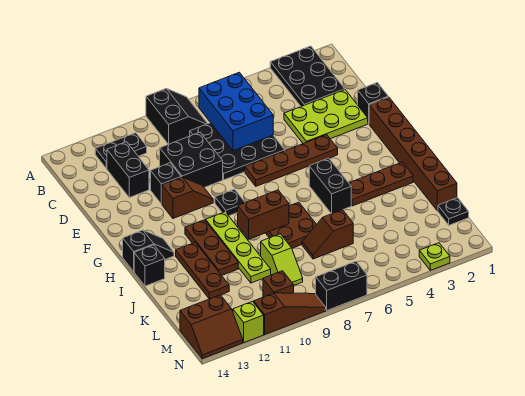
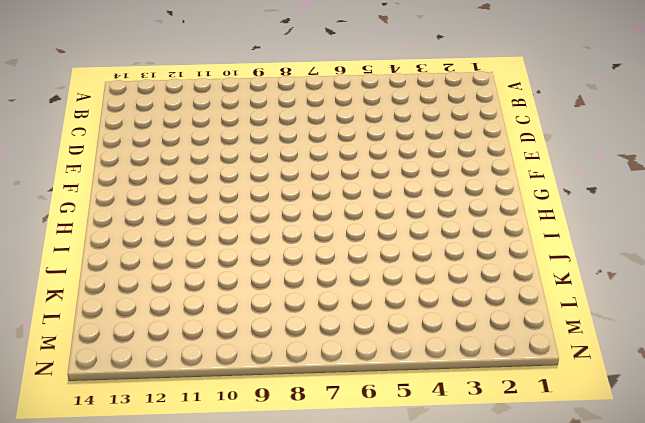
none -> black plate A2:C3 level 1
none -> black slope A8:B9 level 1 top 9
none -> black plate B11:B12 level 1
none -> black plate C6:E8 level 1

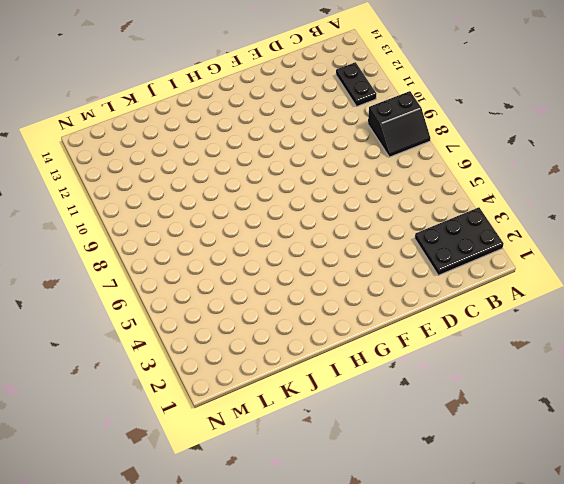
none -> black plate C6:E8 level 1
none -> black brick C12:D12 level 1
none -> lime plate D2:E4 level 1
none -> black brick D9:E10 level 1

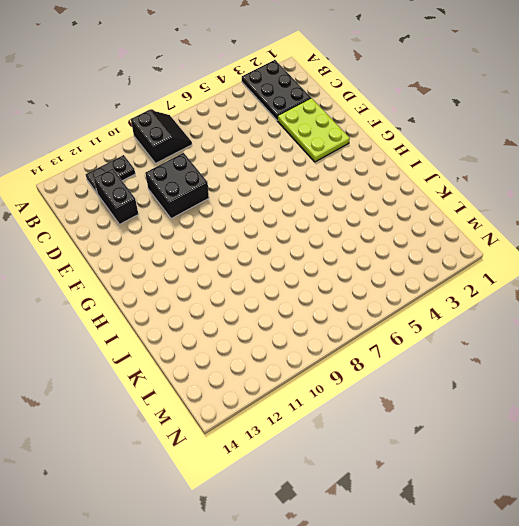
lime plate D2:F3 level 1 -> lime plate D2:E4 level 1
none -> black plate C6:E8 level 1
none -> black brick E1 level 1
none -> black brick E11 level 1
none -> brown brick F1:K1 level 1

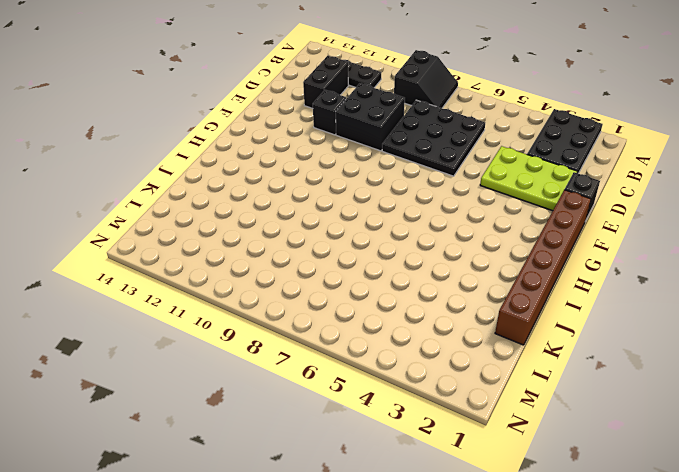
none -> brown plate F4:F7 level 1
none -> brown slope F10:F11 level 1 top 11
none -> black plate G9 level 1
none -> black brick H5:I5 level 1

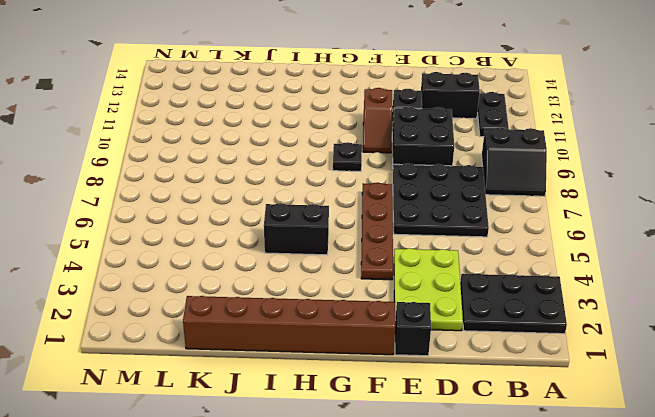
none -> lime plate H10:K10 level 1
none -> brown plate H11:J11 level 1
none -> black slope H13:H14 level 1 top 14
none -> brown plate I2:I4 level 1

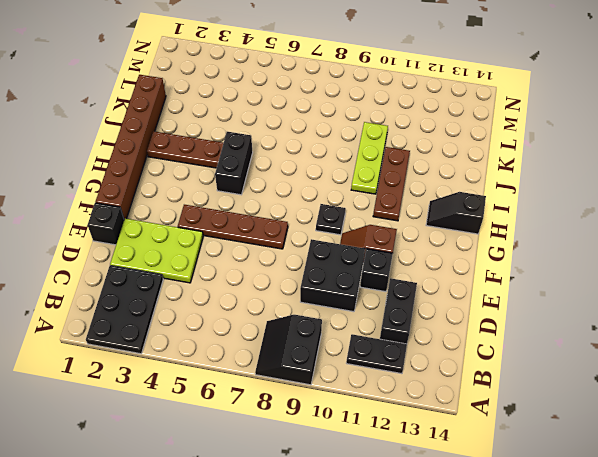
lime plate I10:K10 level 1 -> lime plate H10:K10 level 1
none -> black plate C6:E8 level 1
none -> brown plate I7:J8 level 1
none -> brown plate I12:K12 level 1
none -> black brick I14 level 1

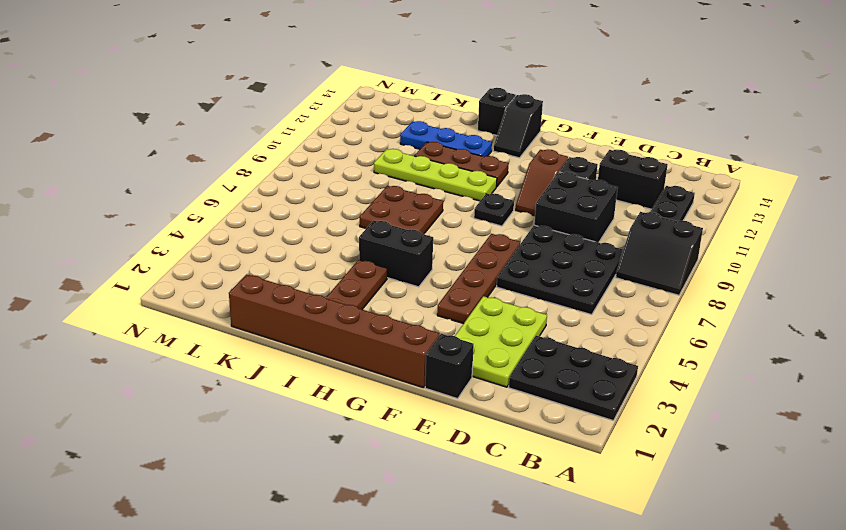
blue plate I12:K12 level 1 -> brown plate I12:K12 level 1
none -> brown slope K6:K7 level 1 top 6
none -> lime slope K9:L9 level 1 top K
none -> black plate L1 level 1
none -> brown brick M10 level 1

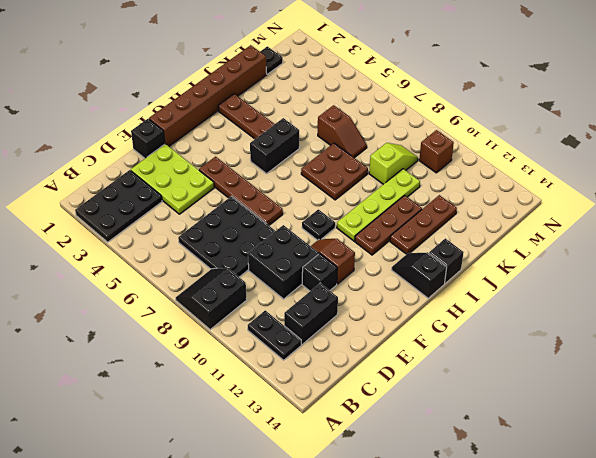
none -> brown slope M13:N14 level 1 top M
none -> lime plate N3 level 1
none -> black brick N7:N8 level 1
none -> brown slope N9:N11 level 1 top 11

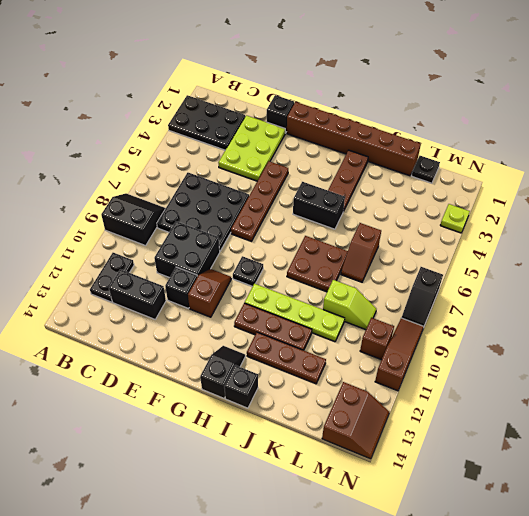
black slope N7:N8 level 1 top 7 -> black brick N7:N8 level 1
none -> lime brick N12 level 1
none -> blue brick B6:D7 level 2
none -> brown brick I8:I9 level 2

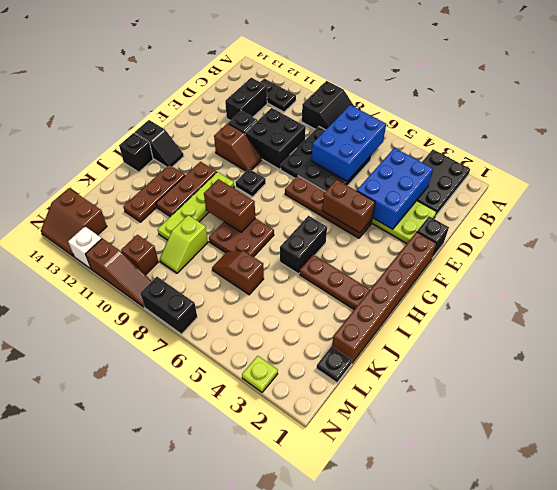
blue brick C3:E4 level 2 -> none
brown brick F4:F5 level 2 -> none
white brick N12 level 1 -> lime brick N12 level 1

